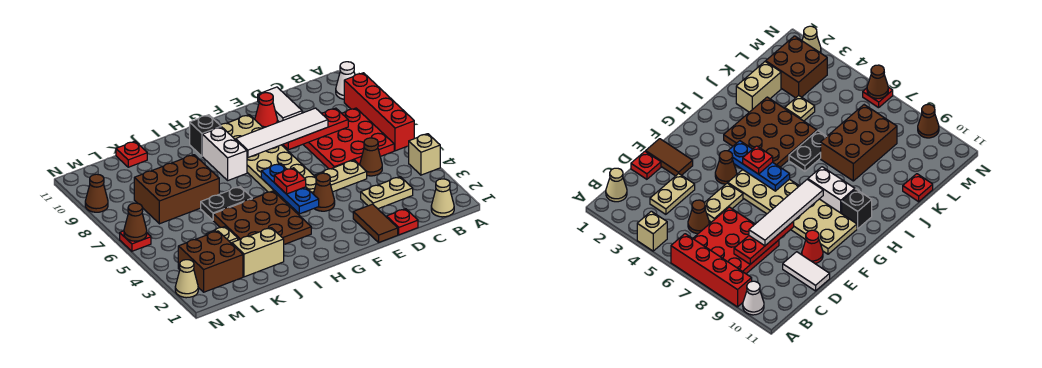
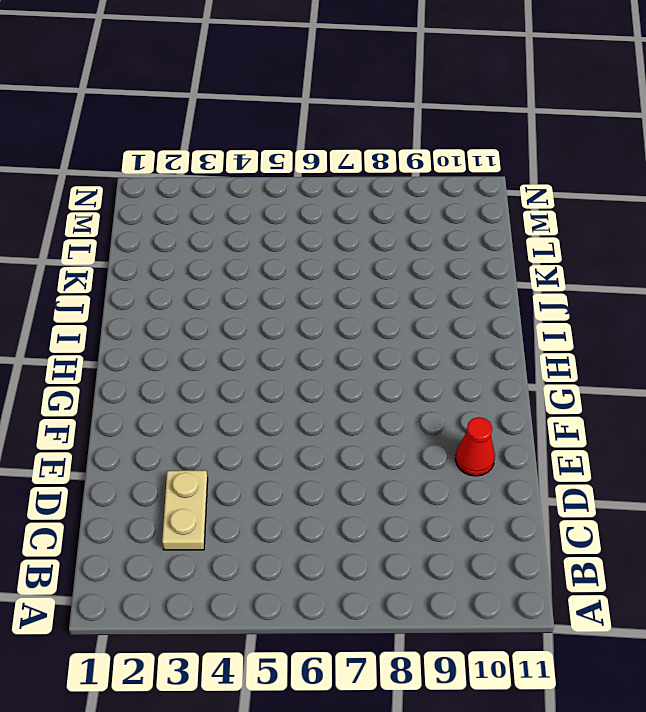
none -> tan brick A4 level 1
none -> red brick A6:A9 level 1
none -> white cone A10 level 1
none -> tan cone B1 level 1

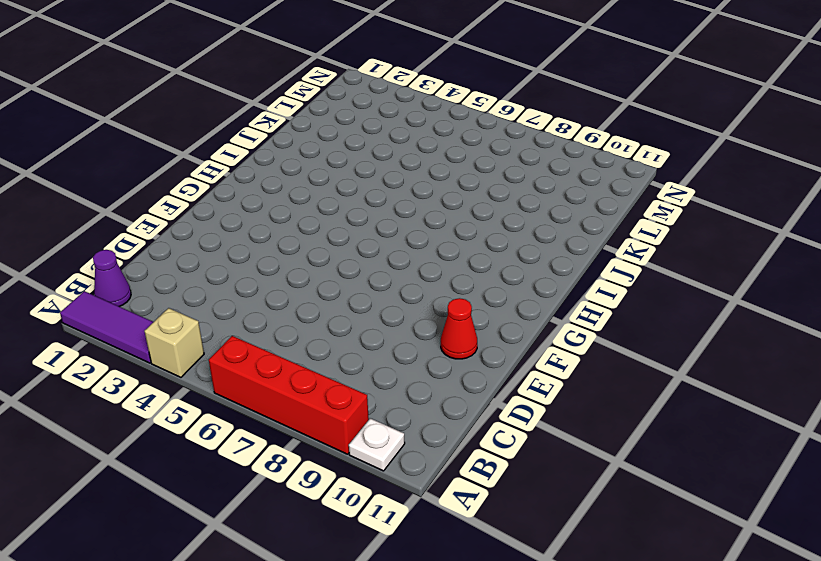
purple tile A1:A3 level 1 -> none
white plate A10 level 1 -> white cone A10 level 1
purple cone B1 level 1 -> tan cone B1 level 1
none -> red plate B6:D8 level 1
none -> tan plate C3:D3 level 1
none -> brown cone C5 level 1
none -> red plate D1 level 1

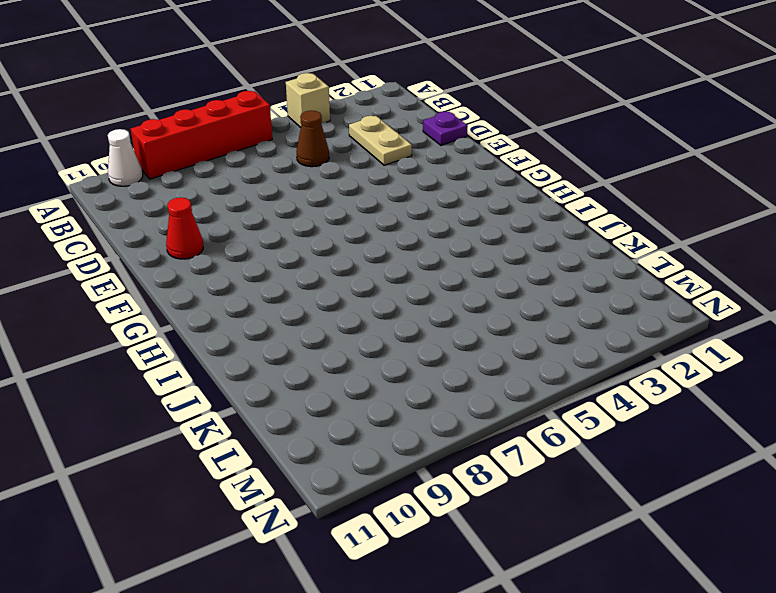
purple plate D1 level 1 -> red plate D1 level 1
none -> tan cone B1 level 1
none -> red plate B6:D8 level 1
none -> tan plate D5:E5 level 1
none -> white tile D10:D11 level 1

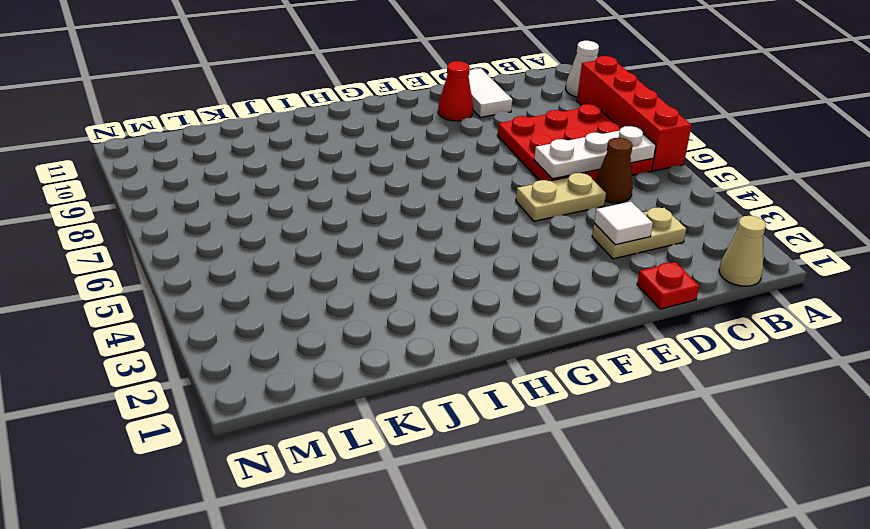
white plate B6:D6 level 2 -> none
white tile D3 level 2 -> none
none -> tan brick A4 level 1
none -> brown tile E1:E2 level 1
none -> brown cone F4 level 1
none -> tan plate F5:G10 level 1

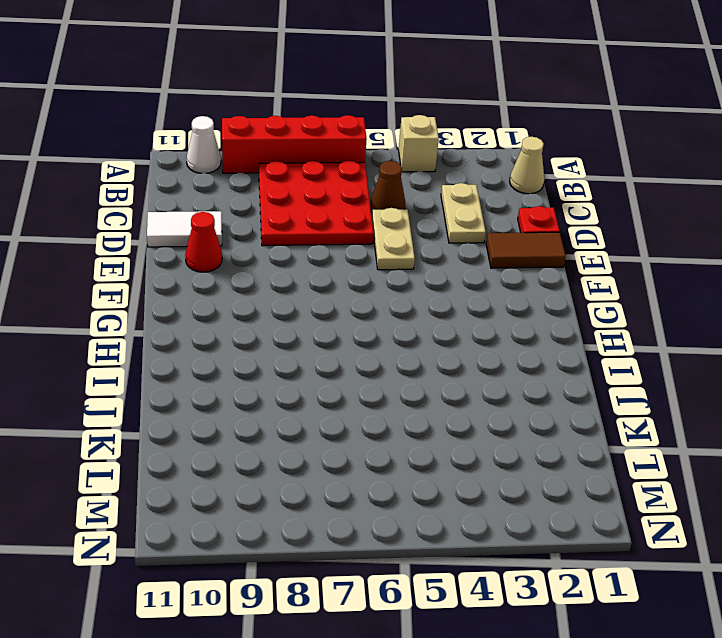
none -> brown cone F4 level 1
none -> tan plate F5:G10 level 1
none -> brown plate H3:J5 level 1
none -> white brick H8:H9 level 1

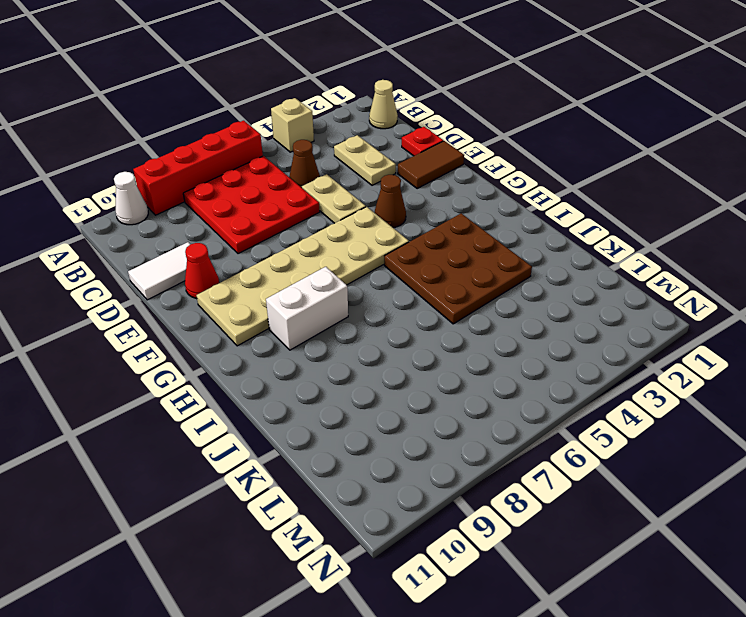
none -> black brick H10 level 1
none -> black plate I6:J6 level 1
none -> tan brick J2:K2 level 1
none -> brown brick J7:L8 level 1

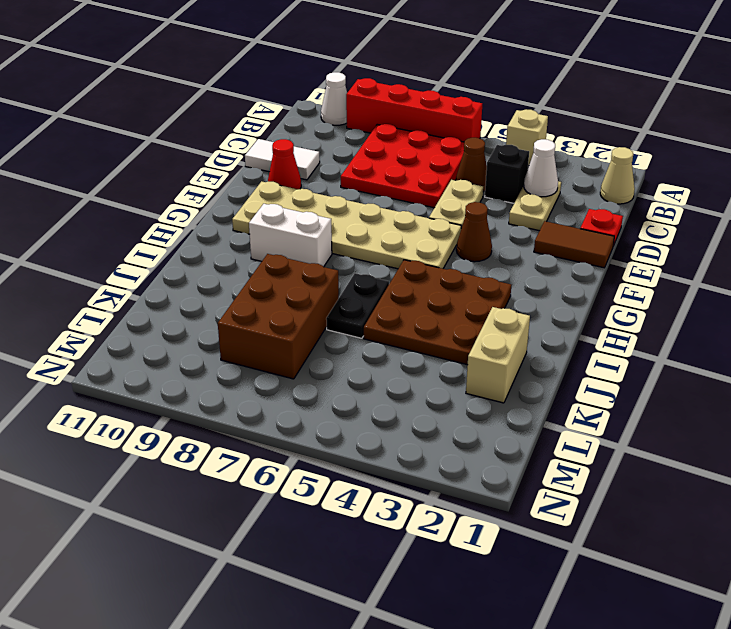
white cone C3 level 2 -> none
black brick C4 level 1 -> black brick H10 level 1
none -> tan plate K4 level 1
none -> red plate K11 level 1
none -> brown brick L2:M3 level 1
none -> tan cone N2 level 1

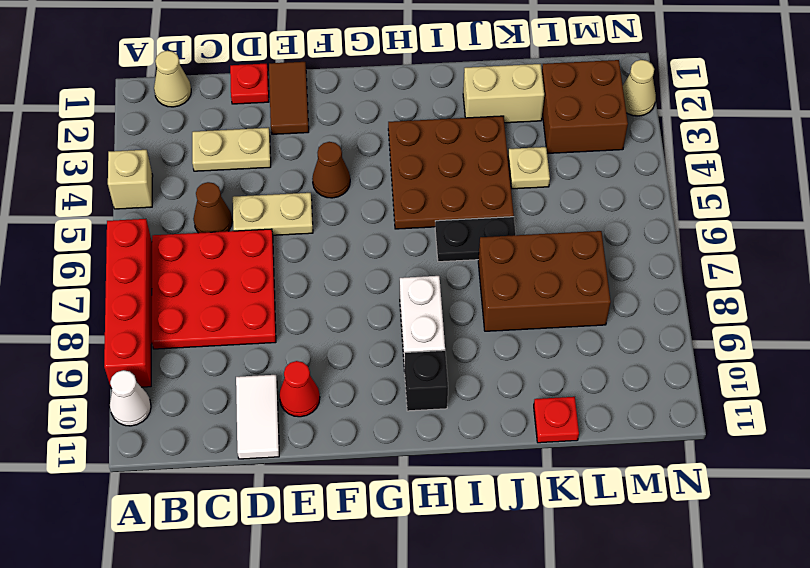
none -> tan plate F5:G10 level 1
none -> red plate N6 level 1
none -> brown cone N9 level 1
none -> red plate C8:E8 level 2

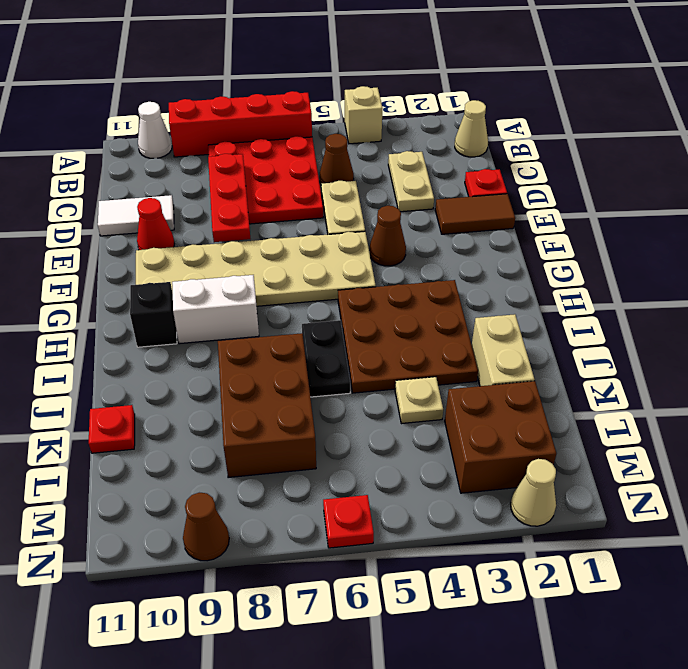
none -> blue plate G4:G6 level 2
none -> brown cone N6 level 2
none -> white tile D8:G8 level 3
none -> red plate G5 level 3

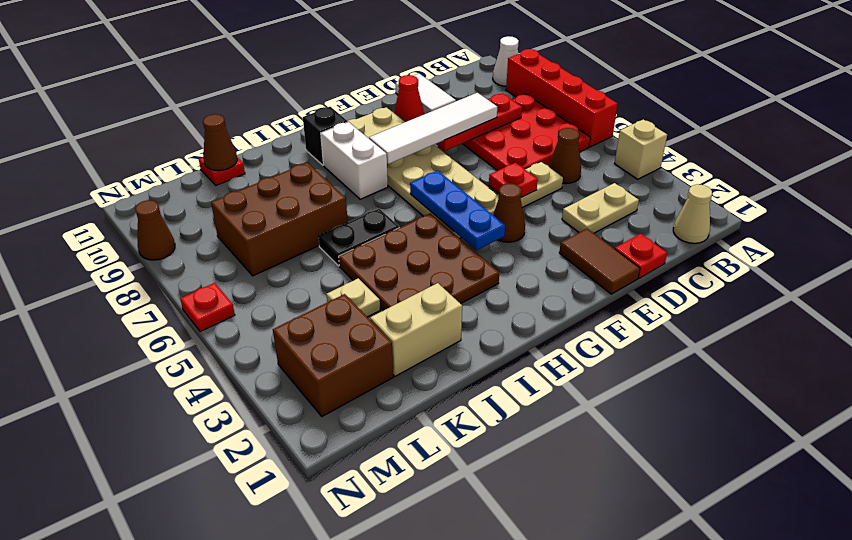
red plate E5 level 2 -> red plate G5 level 3
brown cone K11 level 2 -> brown cone N6 level 2
none -> tan cone N2 level 1

